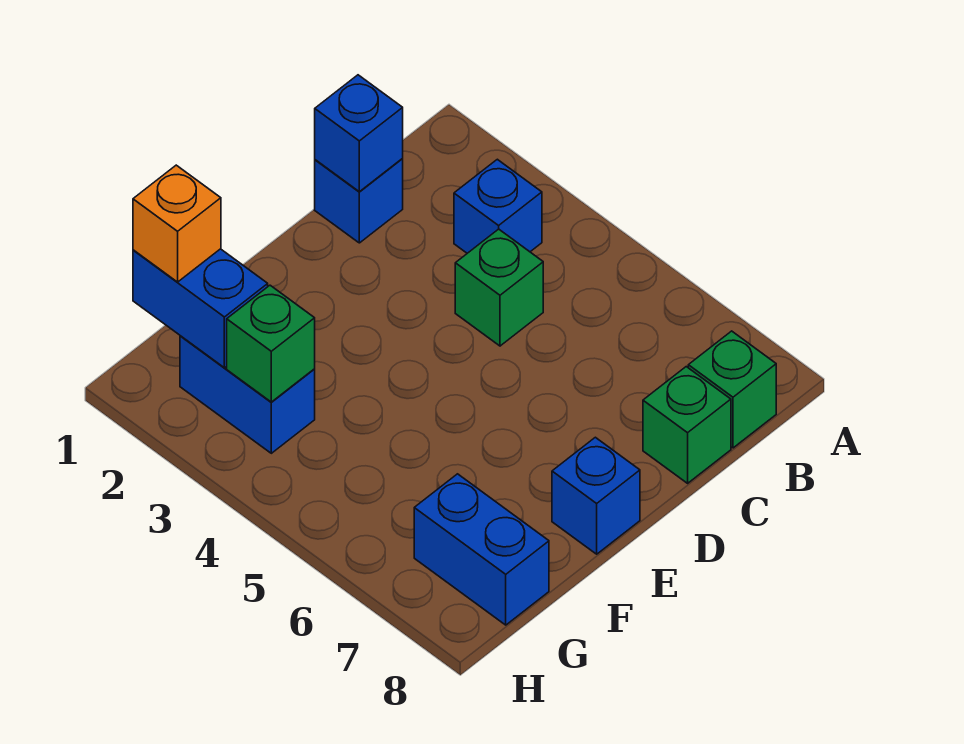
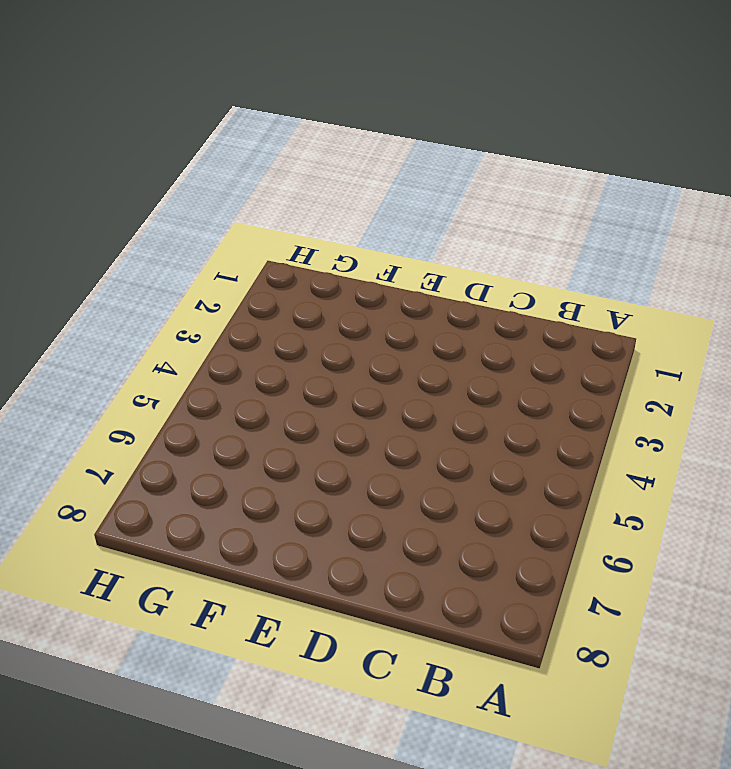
none -> blue brick B3 level 1
none -> green brick B8 level 1
none -> blue brick C1 level 1

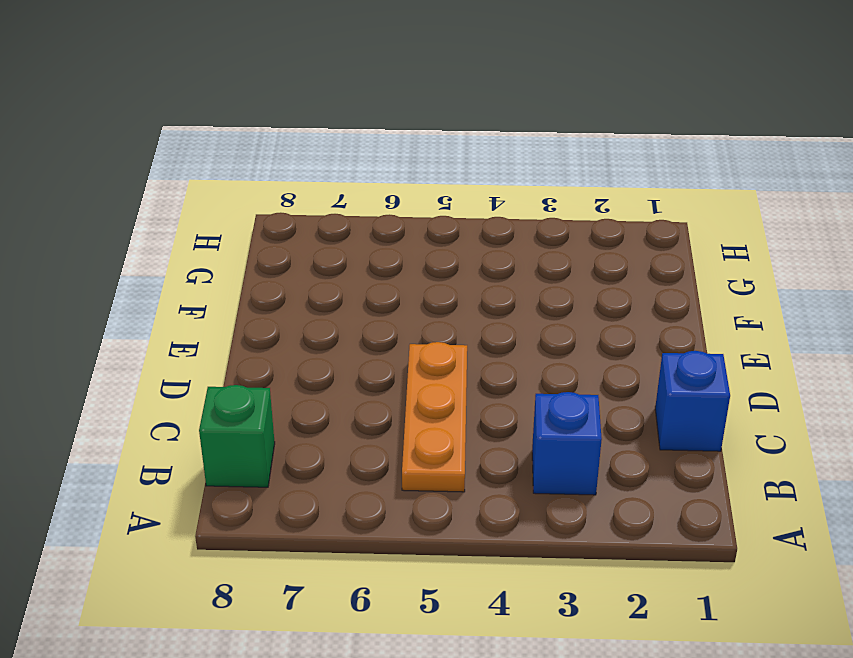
orange plate B5:D5 level 1 -> none
none -> green brick C4 level 1
none -> green brick C8 level 1
none -> blue brick E8 level 1

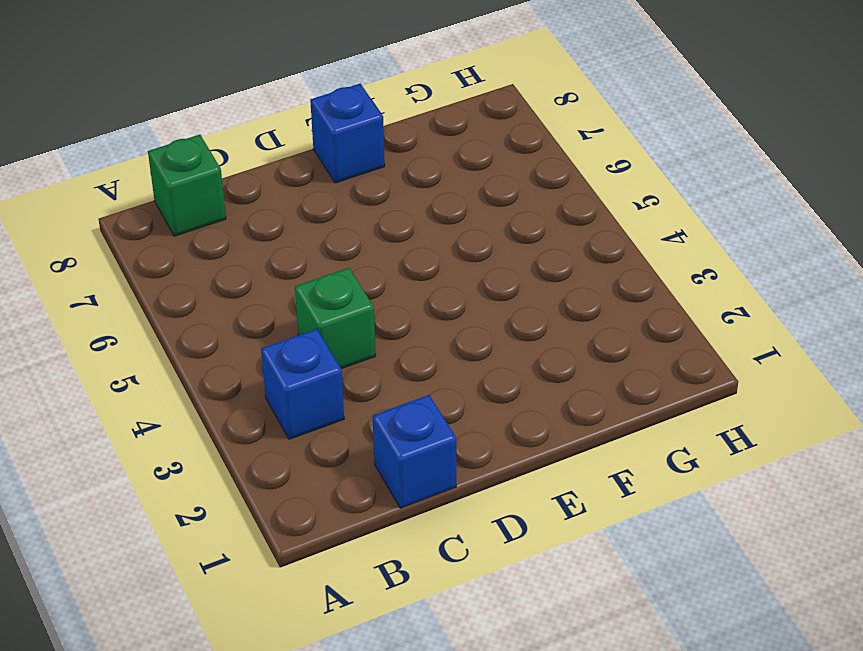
none -> green brick C8 level 1
none -> blue brick G2:G3 level 1
none -> blue brick G7:G8 level 1

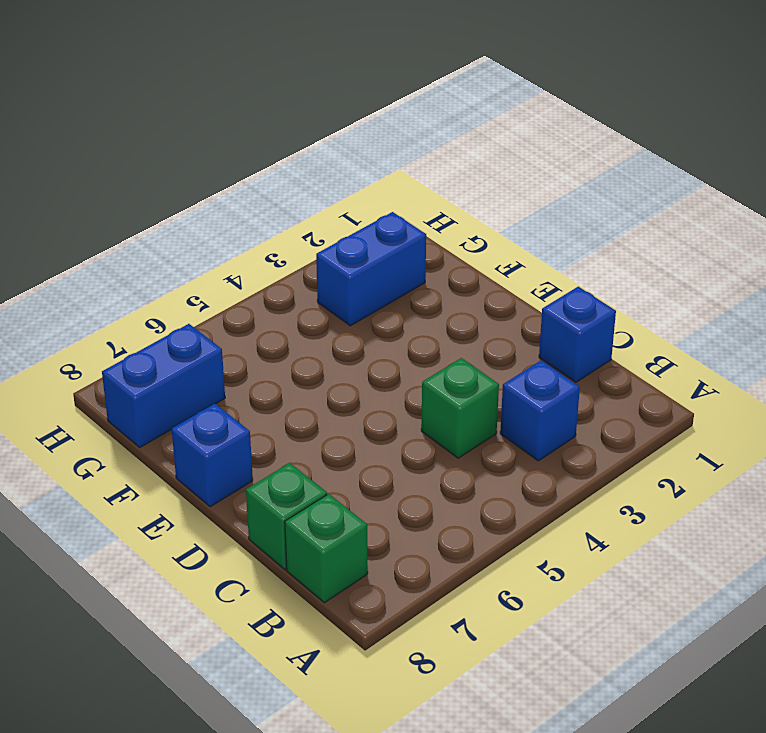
none -> blue brick C1 level 2
none -> blue brick G1:G2 level 2
none -> green brick G3 level 2

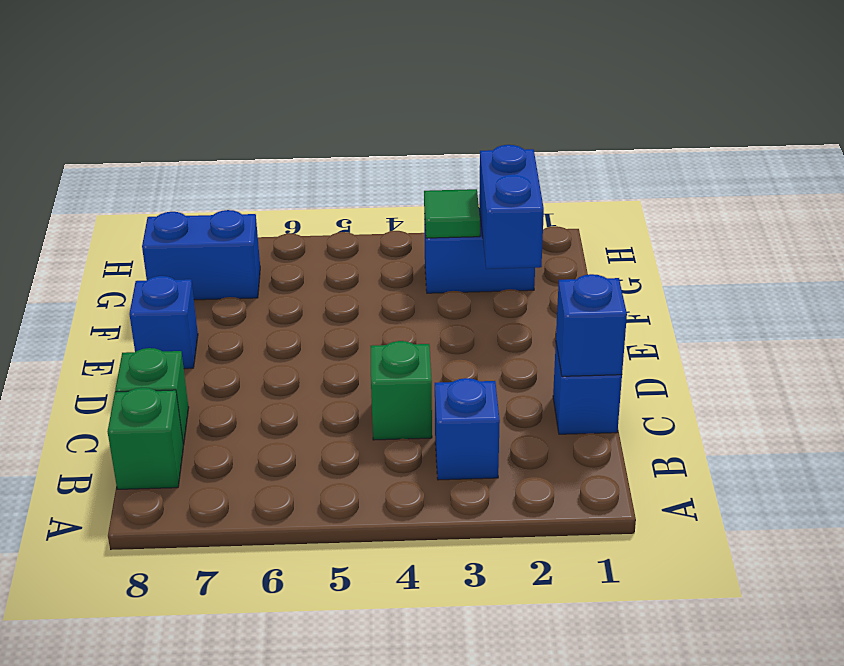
blue brick F2:G2 level 2 -> blue brick G1:G2 level 2
green tile G3 level 2 -> green brick G3 level 2
none -> orange brick G1 level 3

